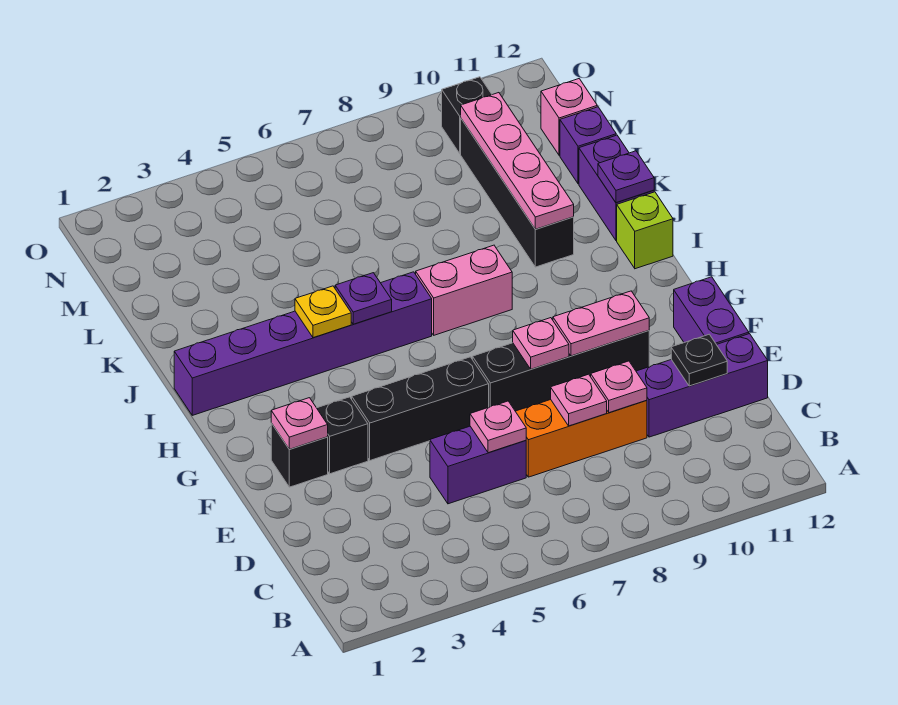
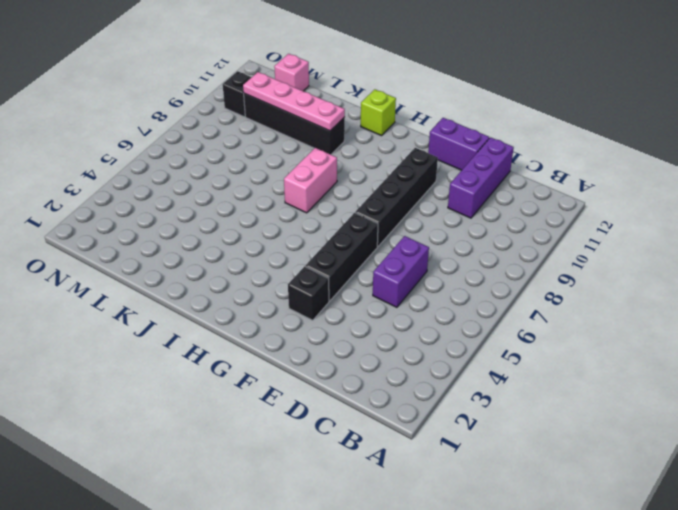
none -> orange brick D7:D9 level 1
none -> black brick F2 level 1
none -> purple brick I1:I6 level 1

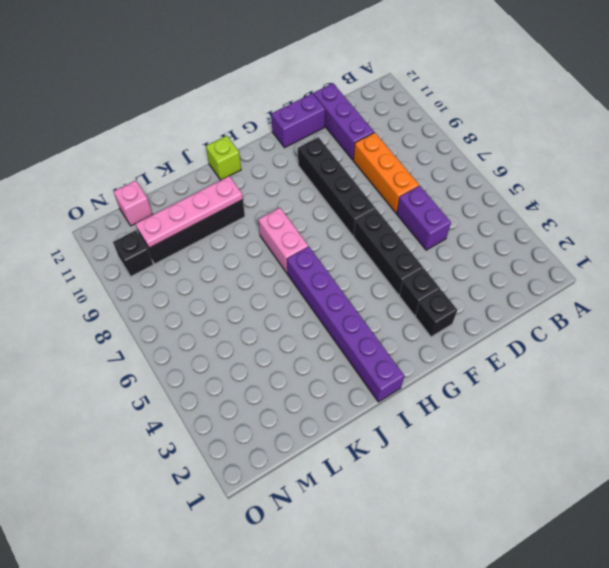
none -> purple brick J12:K12 level 1
none -> purple brick L12 level 1
none -> pink plate D6 level 2

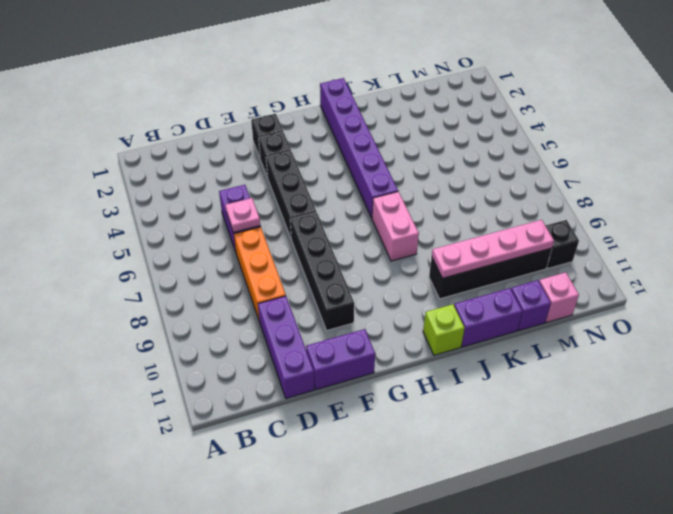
none -> pink plate D8 level 2
none -> pink plate D9 level 2
none -> black plate D11 level 2

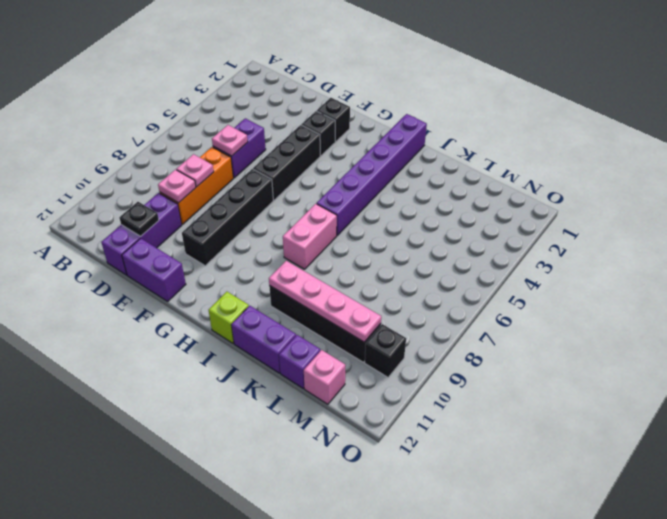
none -> pink plate F2 level 2
none -> pink plate F8 level 2
none -> pink plate F9:F10 level 2

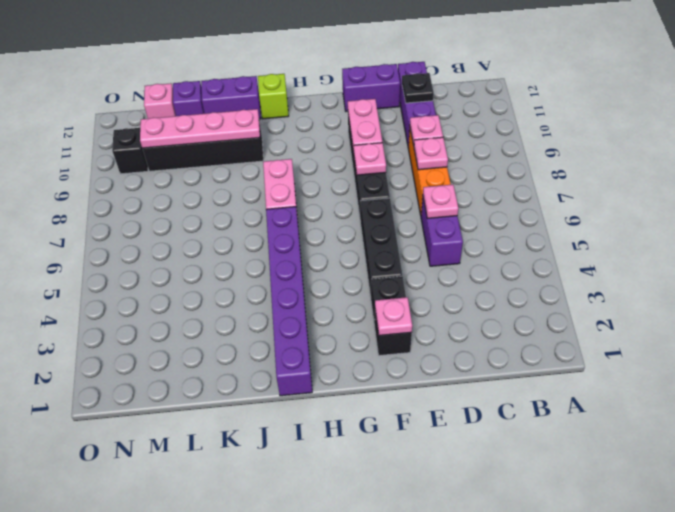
none -> yellow plate I4 level 2
none -> purple plate I5 level 2
none -> purple plate J12 level 2

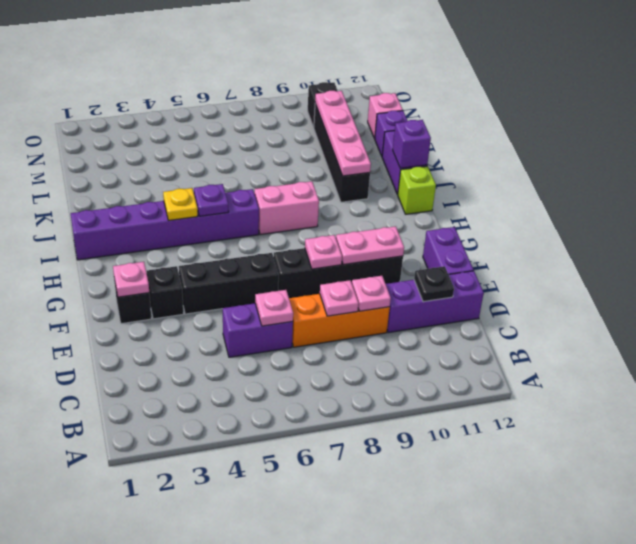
purple brick J12 level 2 -> purple plate J12 level 2

